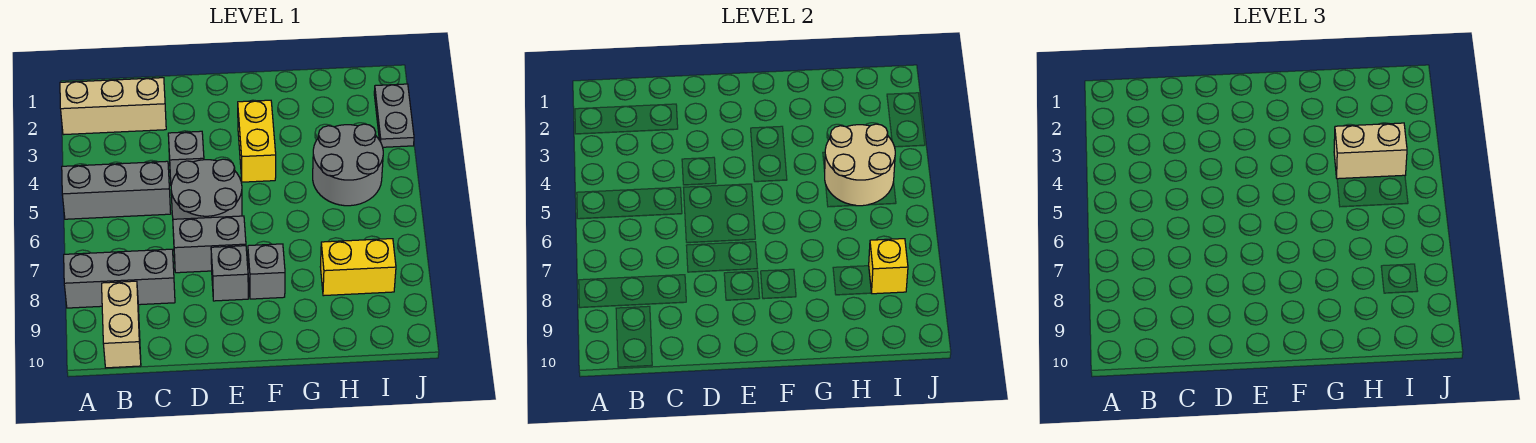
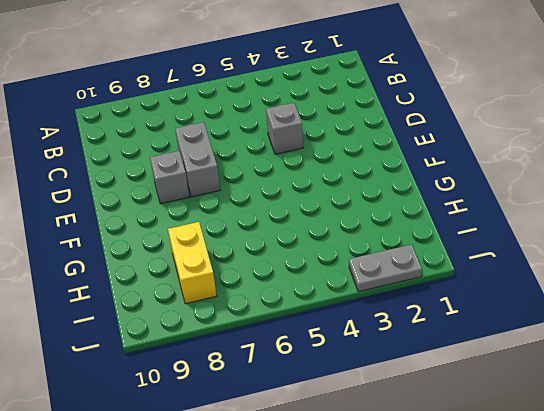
none -> tan brick A2:C2 level 1
none -> grey brick A5:C5 level 1
none -> grey brick A8:C8 level 1

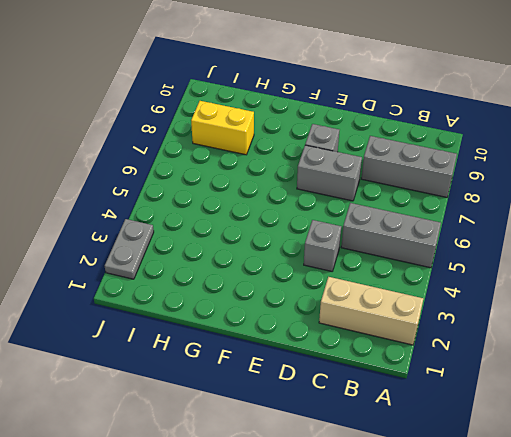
none -> tan brick B9:B10 level 1
none -> grey round brick D5:E6 level 1
none -> yellow brick F3:F4 level 1

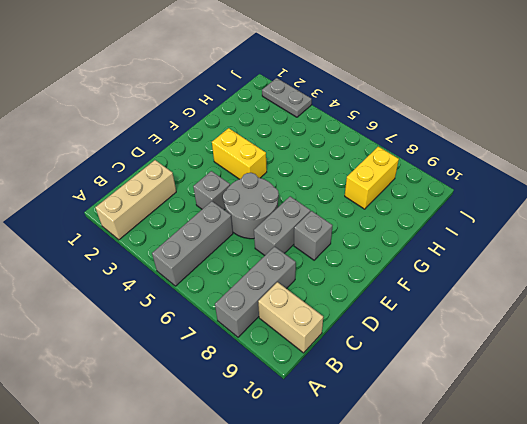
none -> grey brick F8 level 1
none -> grey round brick H4:I5 level 1
none -> tan round brick H4:I5 level 2

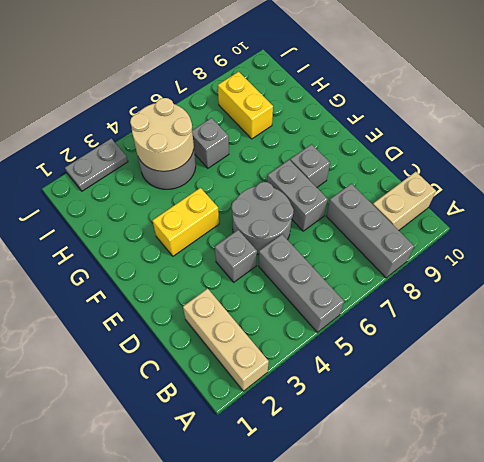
grey brick H6 level 1 -> grey brick F8 level 1
none -> yellow brick I8 level 2
none -> tan brick H4:I4 level 3

